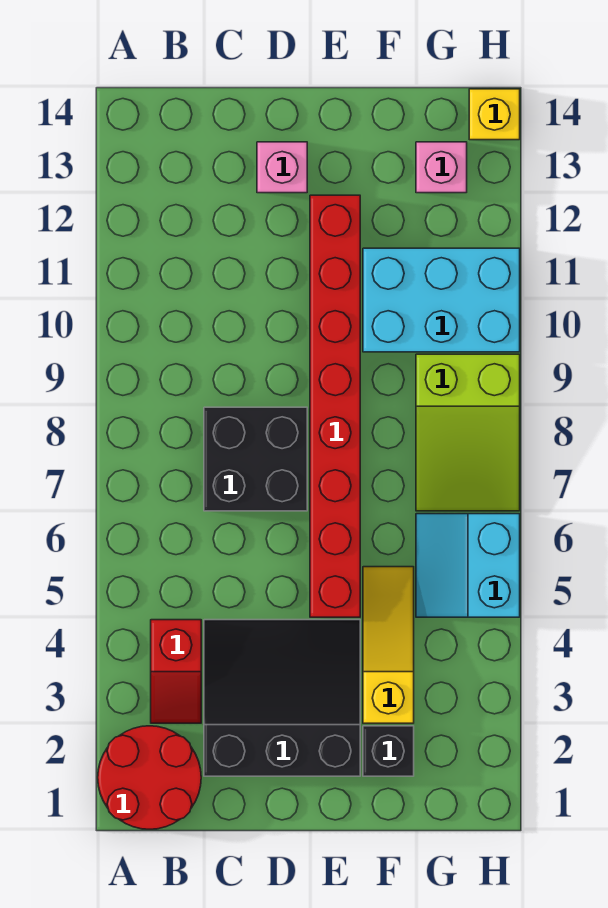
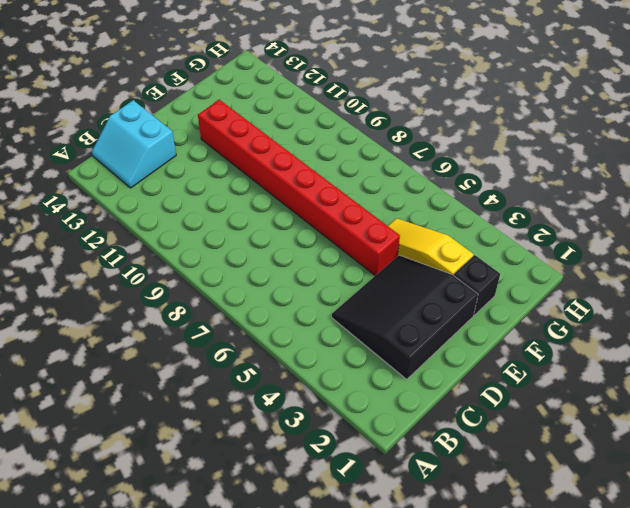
cyan slope B13:C14 level 1 top C -> cyan slope G5:H6 level 1 top H
none -> red round brick A1:B2 level 1
none -> red slope B3:B4 level 1 top 4
none -> black brick C7:D8 level 1

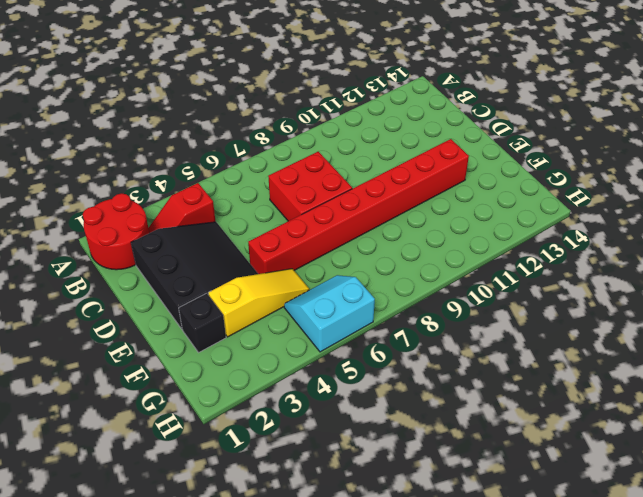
red brick C7:D8 level 1 -> black brick C7:D8 level 1
none -> pink brick D13 level 1
none -> cyan brick F10:H11 level 1
none -> lime slope G7:H9 level 1 top 9

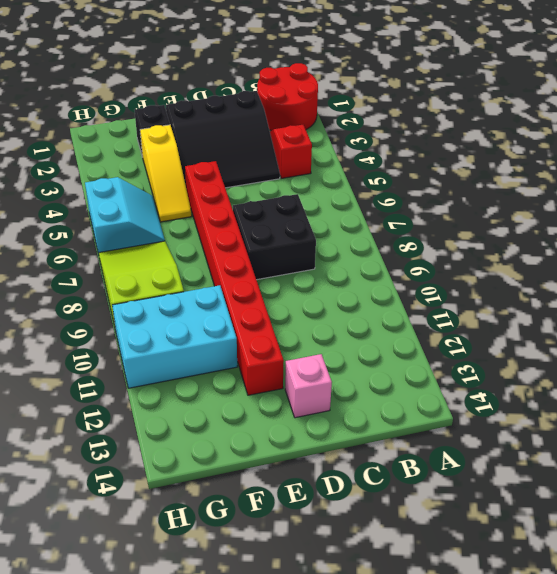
none -> pink brick G13 level 1
none -> yellow brick H14 level 1

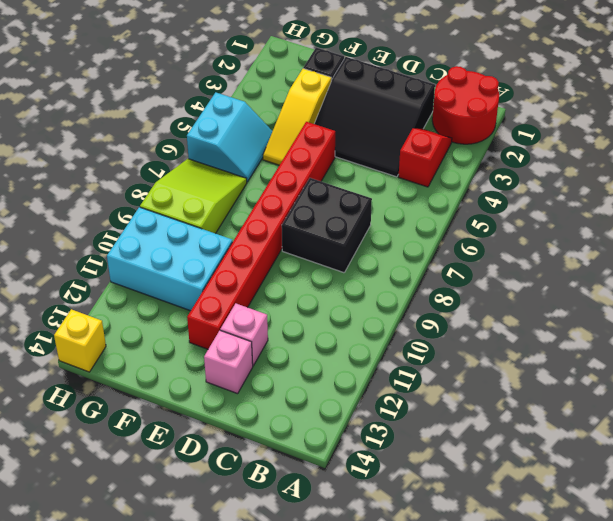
pink brick D12 level 1 -> pink brick G13 level 1

